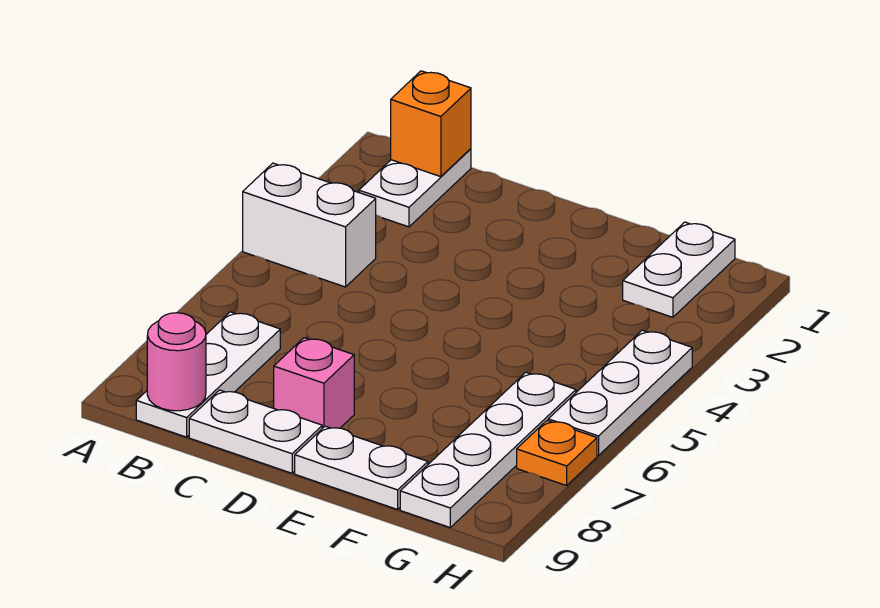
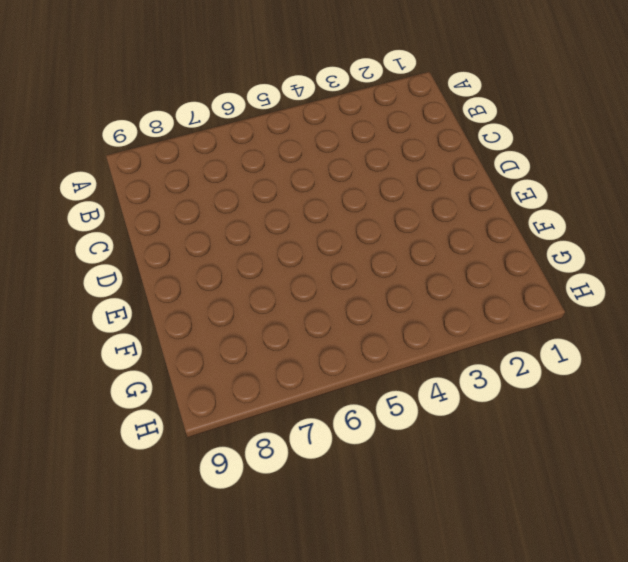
none -> white brick A4:B4 level 1
none -> white plate B1:B2 level 1
none -> white plate B7:B9 level 1

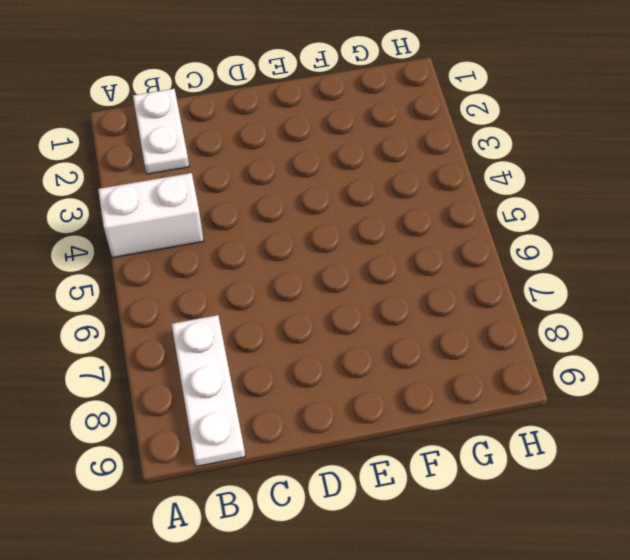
none -> white plate C9:D9 level 1
none -> pink brick D8 level 1
none -> white plate E9:F9 level 1

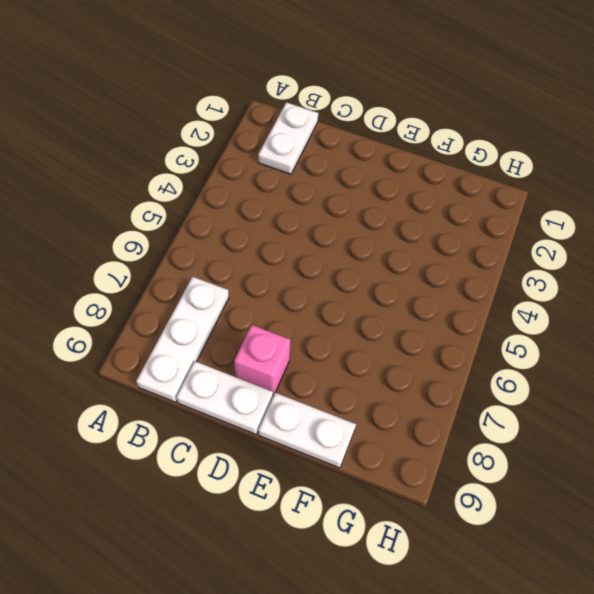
none -> white brick A4:B4 level 1
none -> white plate G1:G2 level 1
none -> white plate G6:G9 level 1

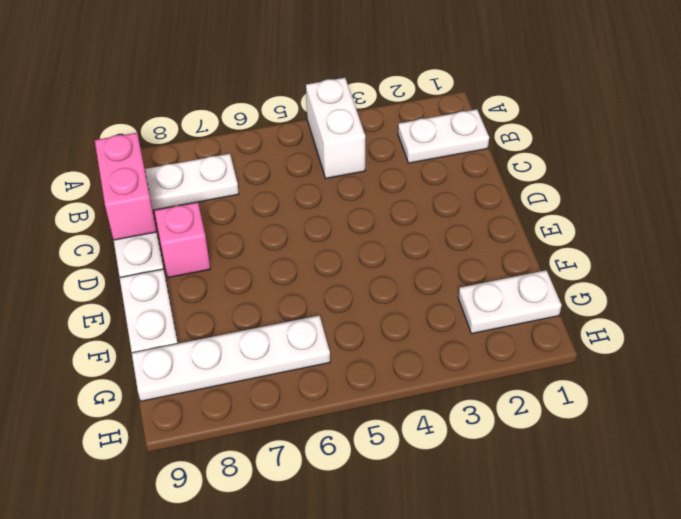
pink brick B9:C9 level 2 -> pink round brick B9 level 2
none -> white plate H4:H6 level 1
none -> orange plate H7 level 1
none -> orange brick B1 level 2

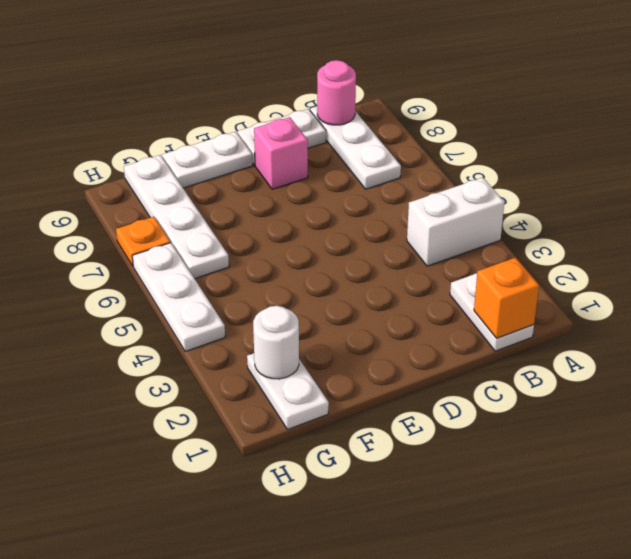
white round brick G2 level 2 -> none

